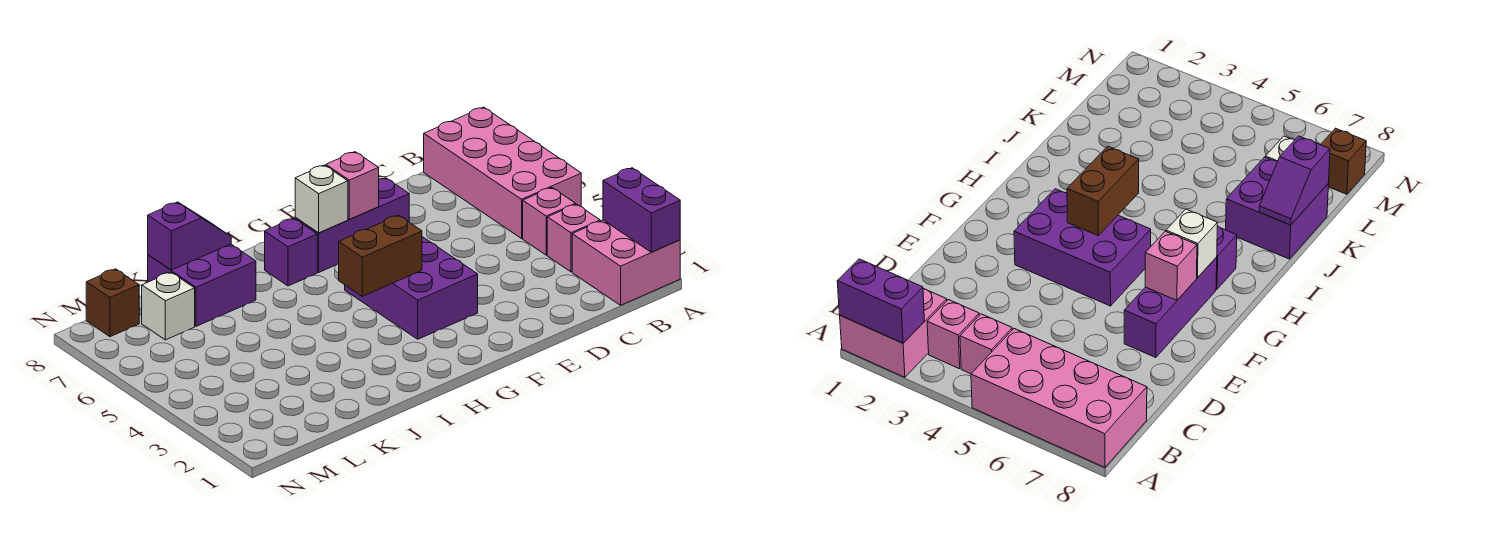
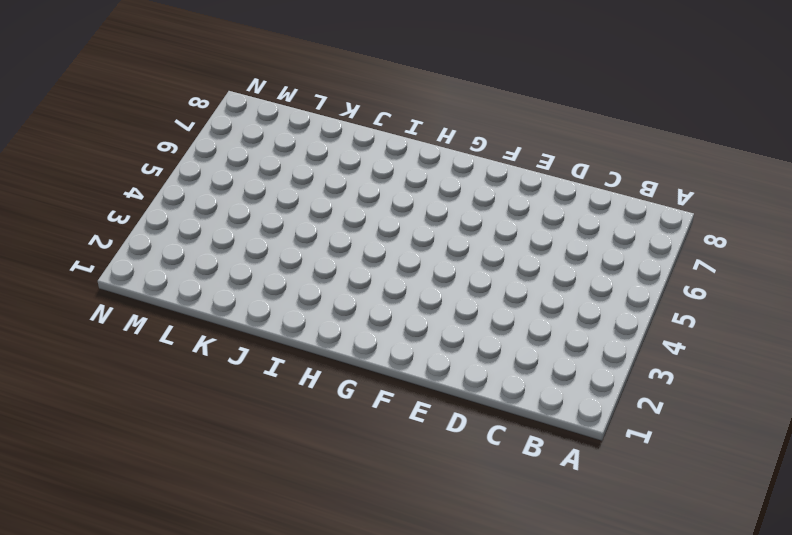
none -> pink brick A1:B2 level 1
none -> pink brick A5:B8 level 1
none -> pink brick B3 level 1

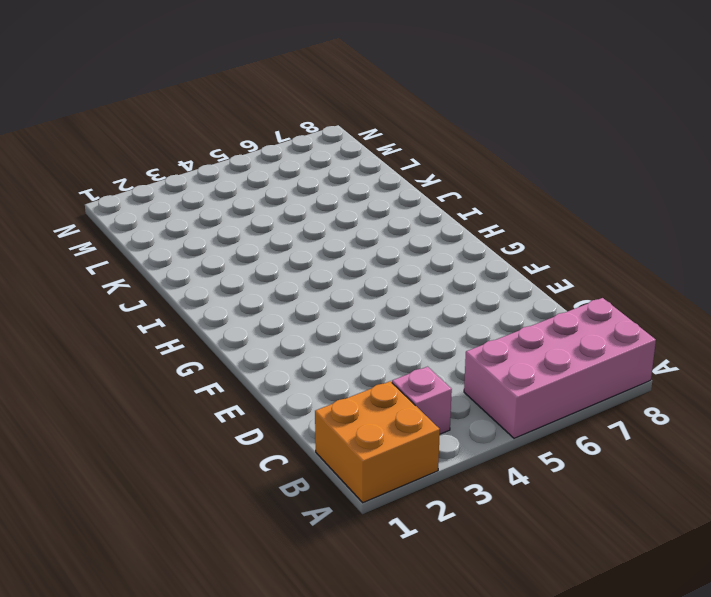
orange brick A1:B2 level 1 -> pink brick A1:B2 level 1
none -> pink brick B4 level 1
none -> purple brick E7:G7 level 1
none -> purple brick F3:G5 level 1

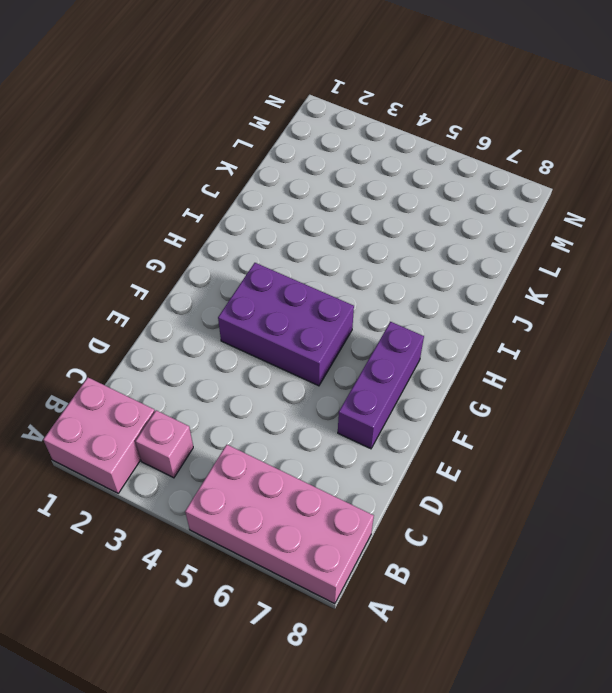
none -> pink brick B4 level 1
none -> purple brick H7 level 1
none -> purple brick J7:K8 level 1

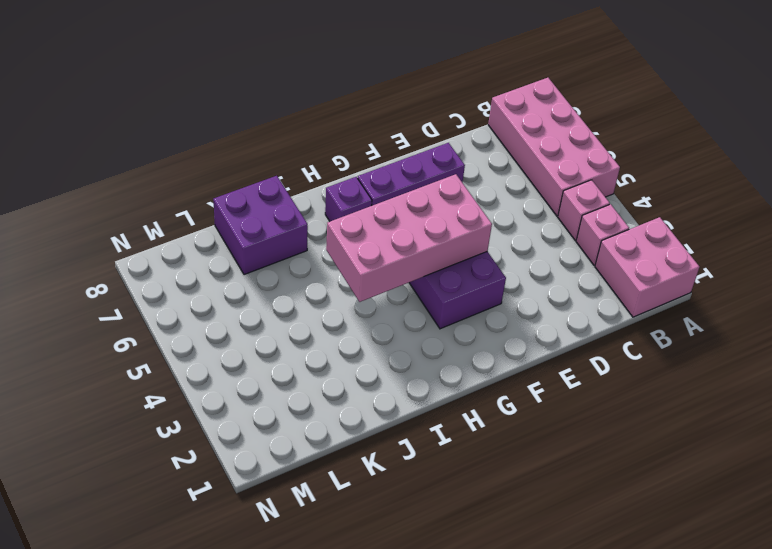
pink brick F4:I5 level 2 -> brown brick G4:H4 level 2
none -> white brick L7 level 1
none -> brown brick M8 level 1
none -> purple brick A1:A2 level 2

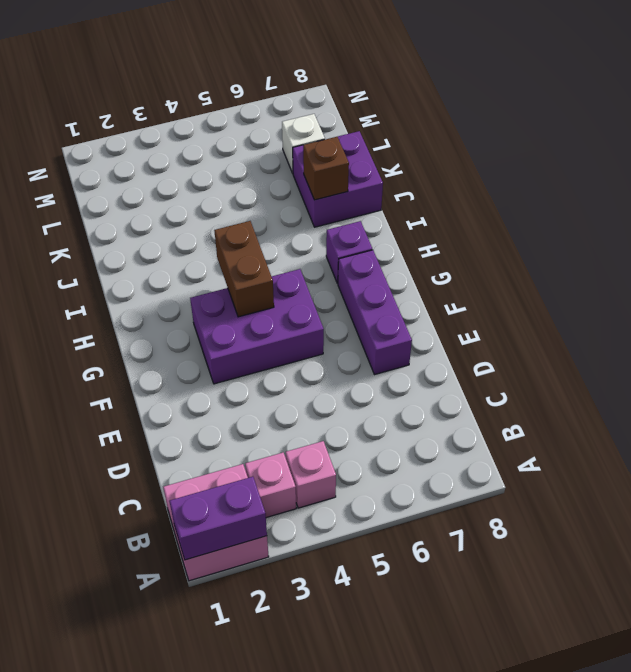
brown brick J7 level 2 -> brown brick M8 level 1
none -> pink brick A5:B8 level 1
none -> pink brick F7 level 2
none -> white brick G7 level 2

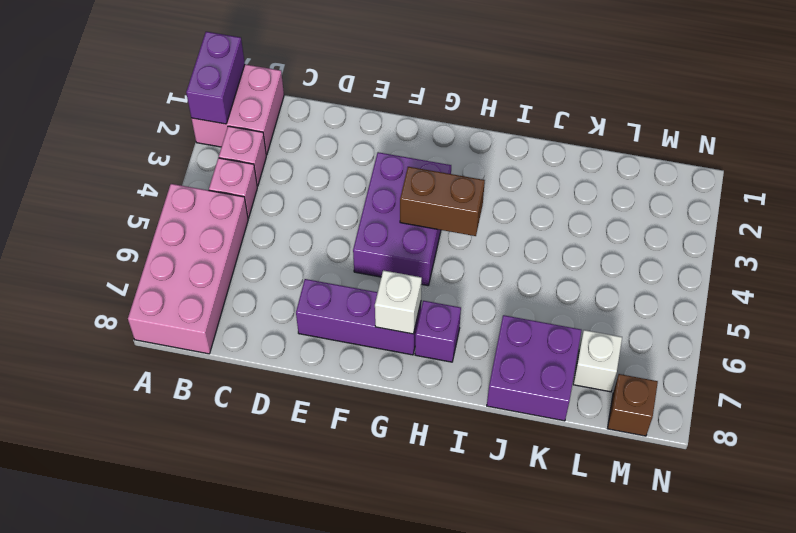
none -> pink brick F7 level 2
none -> purple slope J8:K8 level 2 top K

